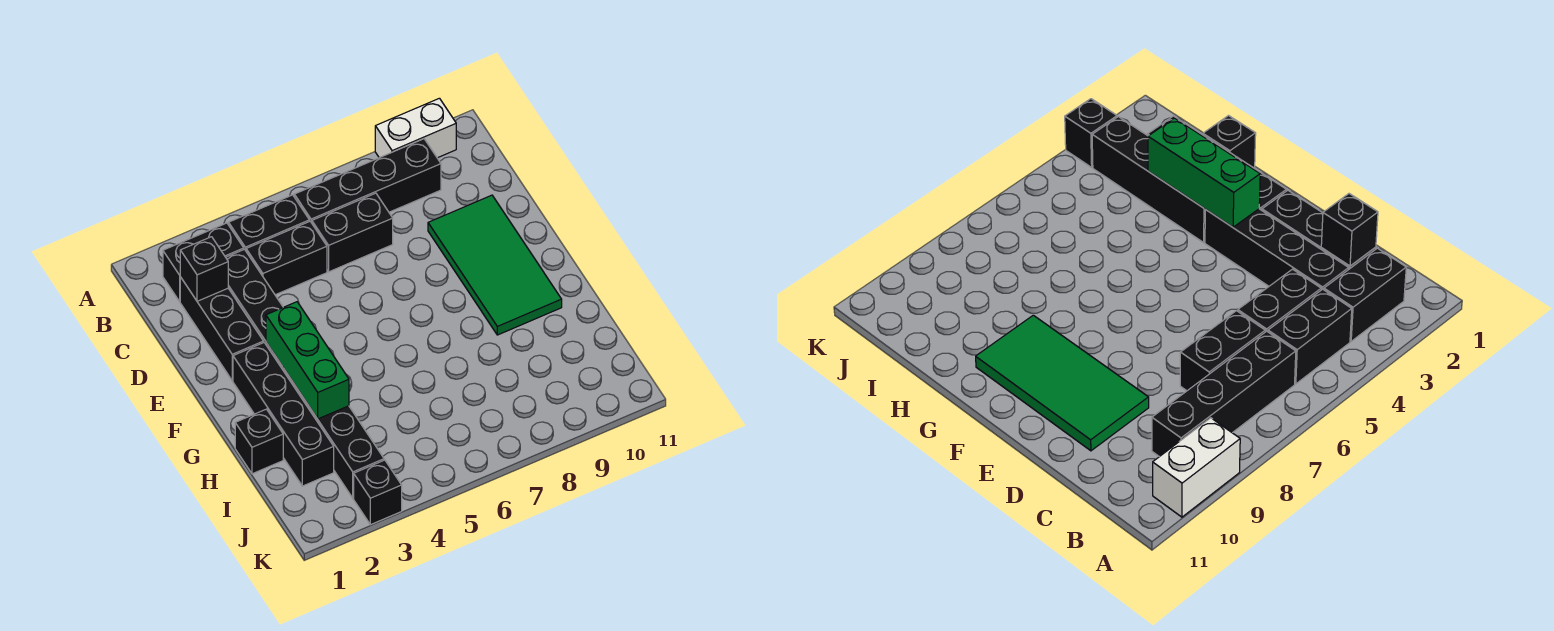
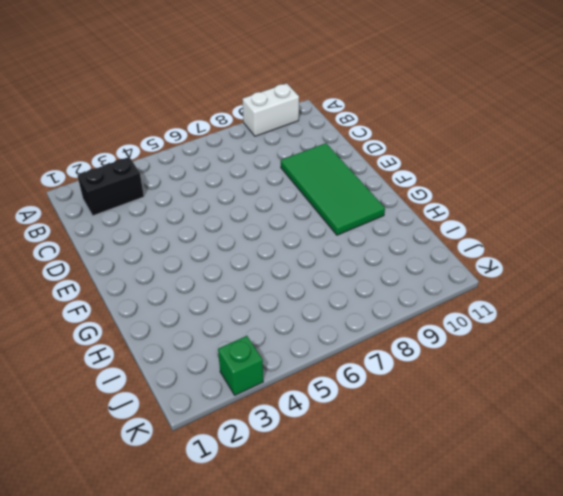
green brick K3 level 1 -> black brick K3 level 1
none -> black brick B4:B5 level 1
none -> black brick B6:B9 level 1
none -> black brick C2:E2 level 1

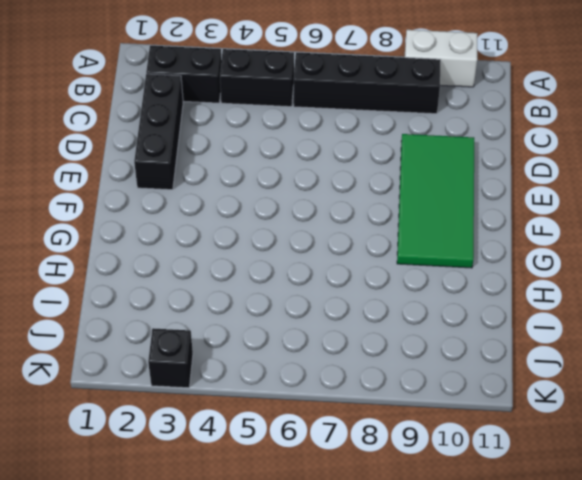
none -> black brick C3:F3 level 1
none -> black brick C4:C5 level 1
none -> black brick C6:C7 level 1

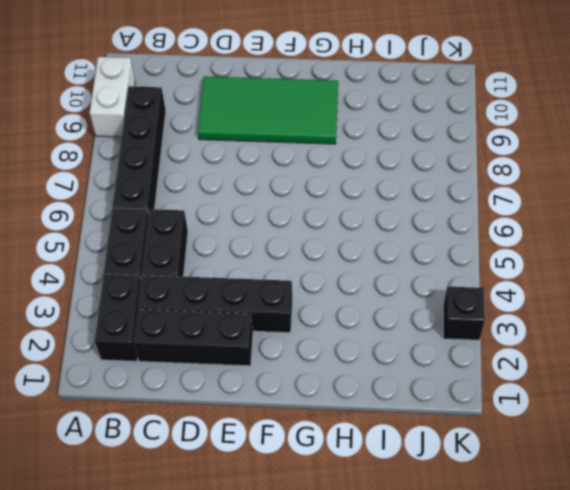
none -> black brick C6:C7 level 1
none -> black brick F2:I2 level 1
none -> black brick G3:J3 level 1

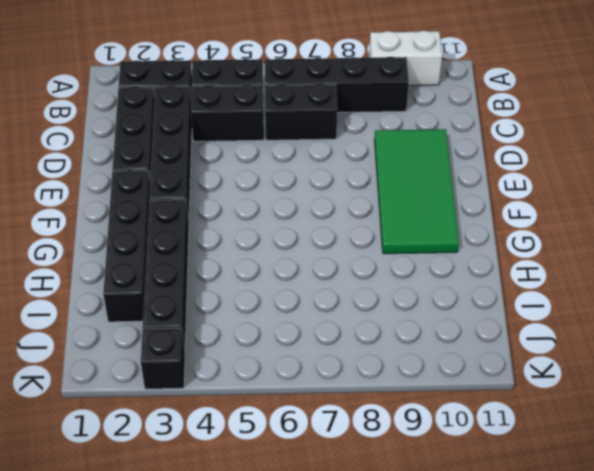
none -> black brick H1 level 1
none -> black brick C2 level 2
none -> green brick F3:H3 level 2

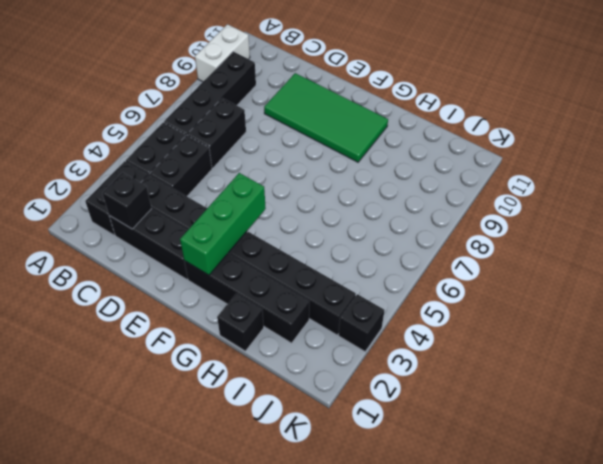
green brick F2:F4 level 2 -> green brick F3:H3 level 2

